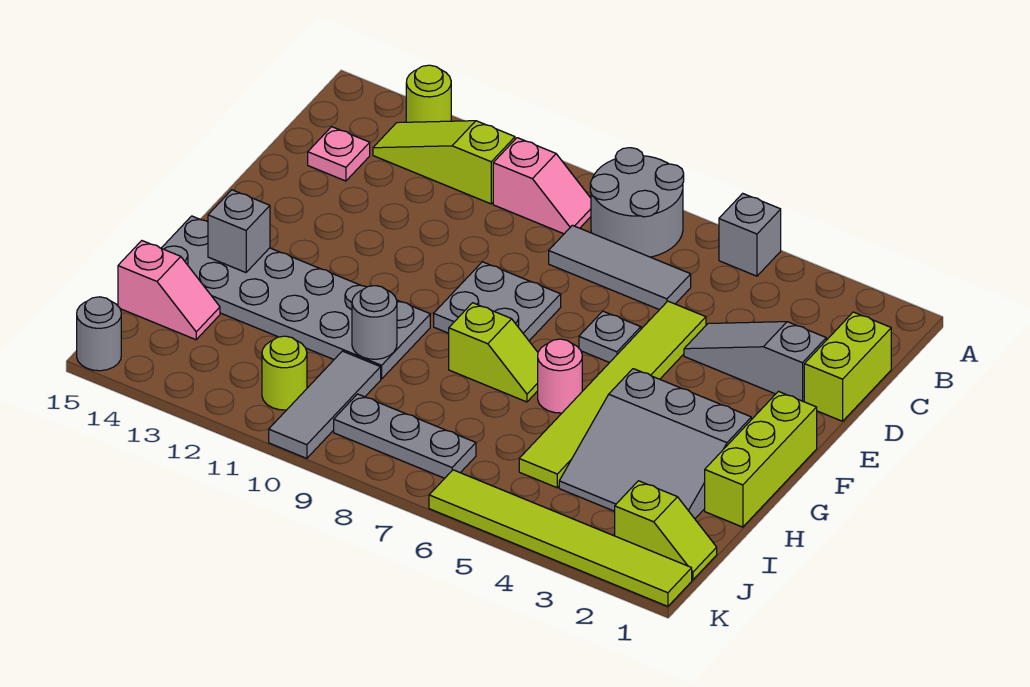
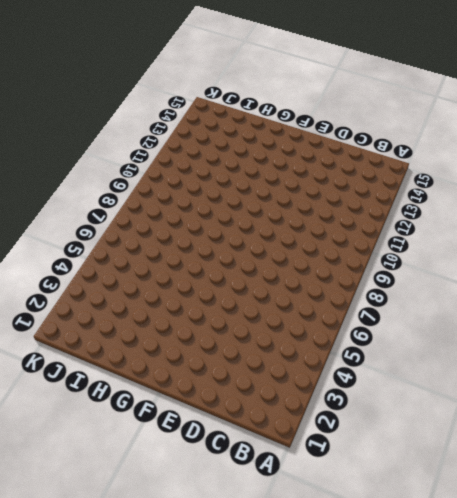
none -> grey brick A5 level 1
none -> grey round brick A7:B8 level 1
none -> lime round brick A13 level 1

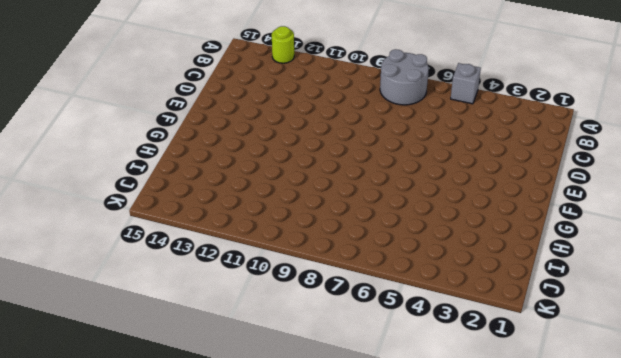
none -> pink slope B9:B10 level 1 top 10
none -> lime slope B11:B13 level 1 top 11
none -> lime brick C1:D1 level 1

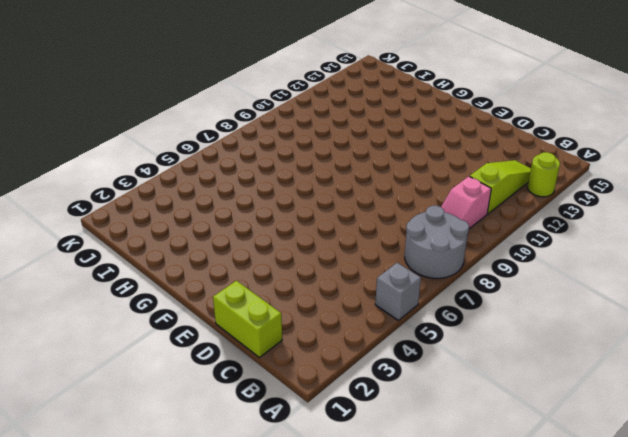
none -> grey tile C6:C8 level 1
none -> pink plate C14 level 1
none -> grey slope D2:D4 level 1 top 2

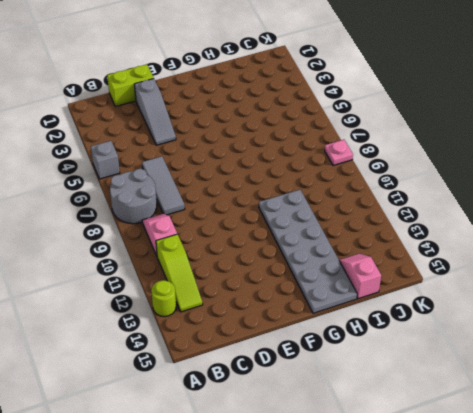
pink plate K8 level 1 -> pink plate C14 level 1
none -> lime tile D5:I5 level 1
none -> grey plate E6 level 1
none -> grey plate E8:F9 level 1

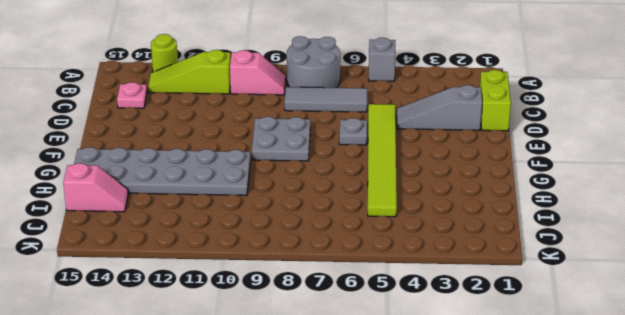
none -> lime brick F1:H1 level 1
none -> grey slope G2:I4 level 1 top G
none -> pink round brick G6 level 1

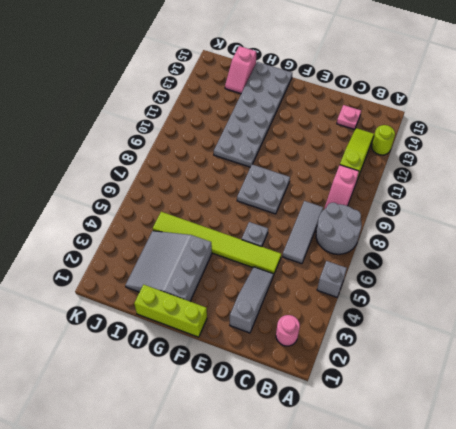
pink round brick B2 level 1 -> pink round brick G6 level 1
none -> lime brick C1:D1 level 1
none -> lime slope G7:G8 level 1 top 8
none -> grey tile I10:K10 level 1

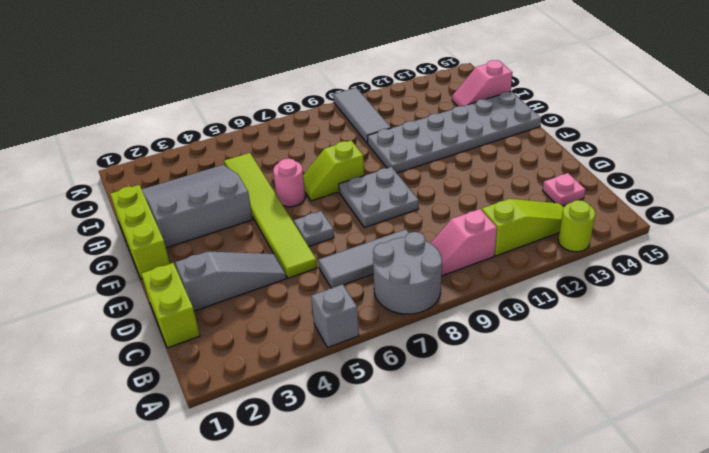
none -> lime slope J1:J2 level 1 top 2
none -> grey plate J7:J9 level 1
none -> lime round brick J11 level 1

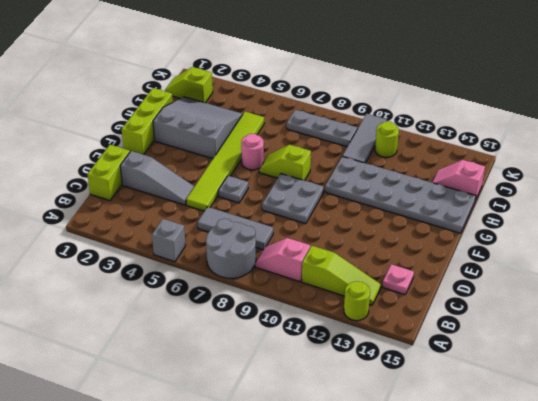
none -> lime tile K1:K6 level 1
none -> grey round brick K15 level 1
none -> grey brick G14 level 2

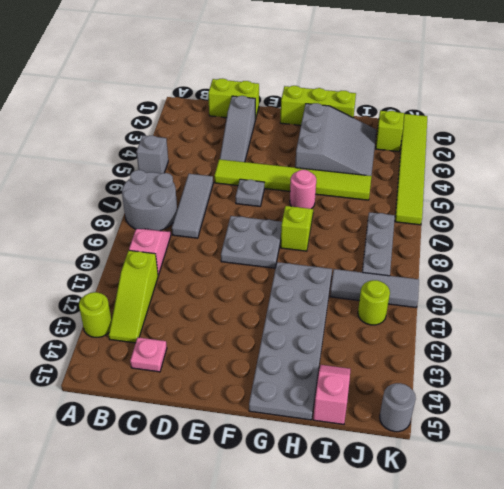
none -> grey brick G14 level 2
none -> grey round brick H10 level 2

